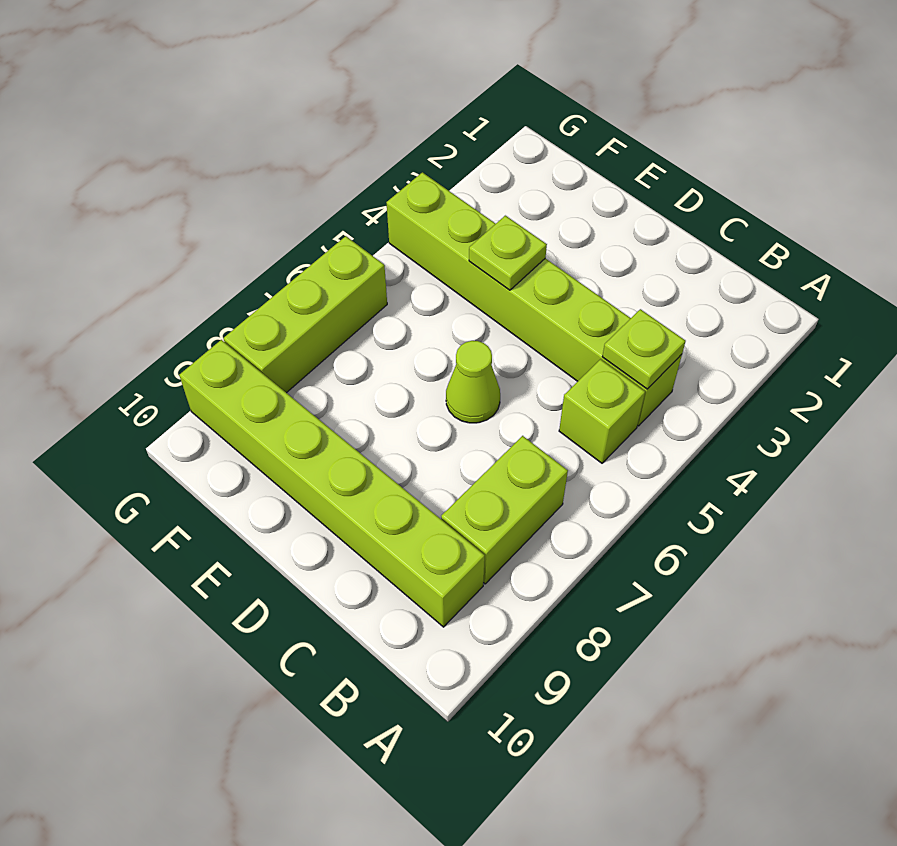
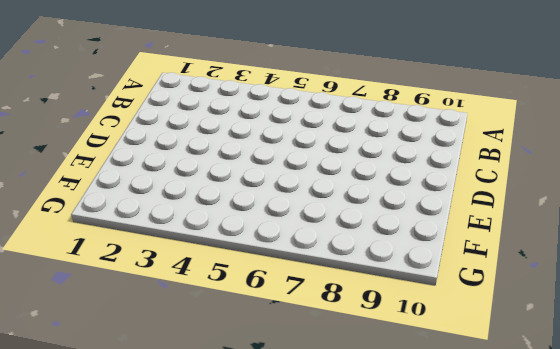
none -> lime brick B4:G4 level 1
none -> lime brick B5 level 1

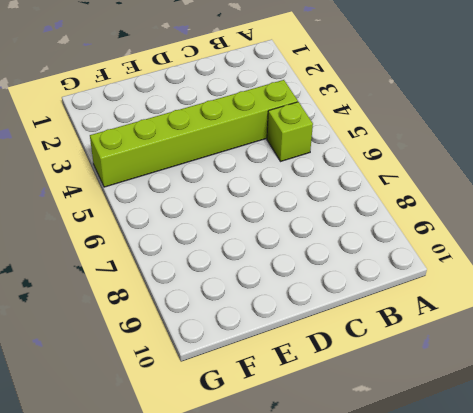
none -> lime brick B7:B8 level 1
none -> lime brick B9:G9 level 1

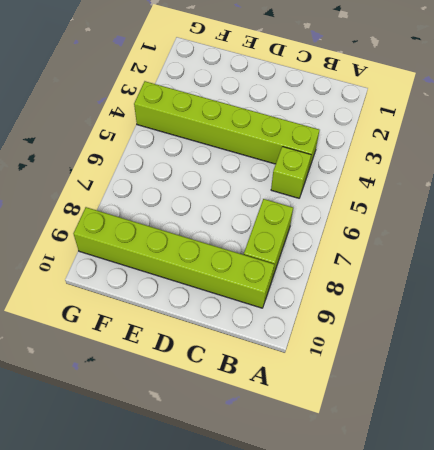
none -> lime cone D6 level 1
none -> lime brick G6:G8 level 1

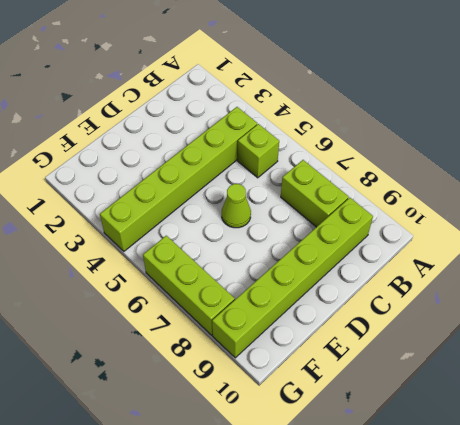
none -> lime plate B4 level 2
none -> lime plate E4 level 2

